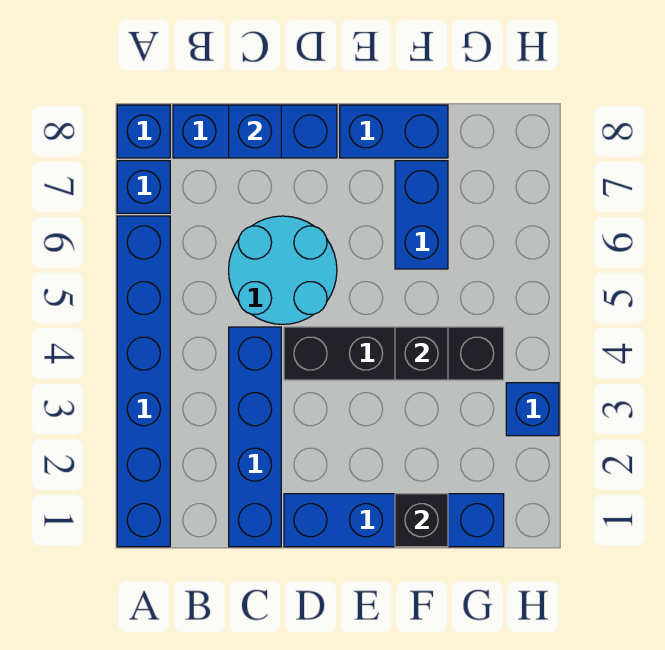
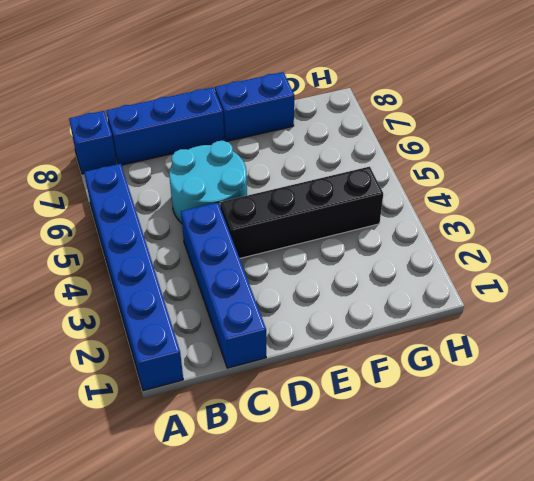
none -> blue brick A7 level 1
none -> blue brick D1:G1 level 1
none -> blue brick F6:F7 level 1

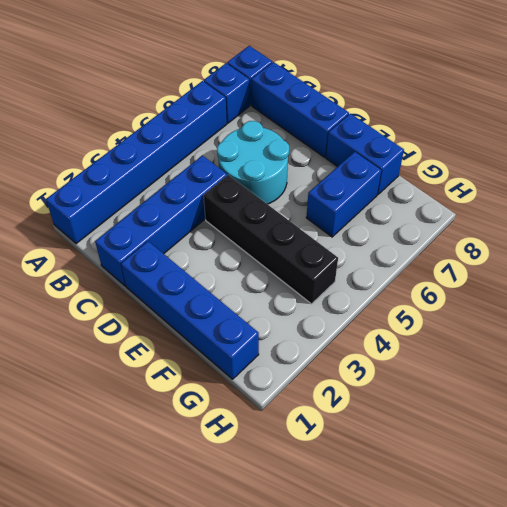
none -> blue brick H3 level 1
none -> blue brick C8 level 2
none -> black brick F1 level 2

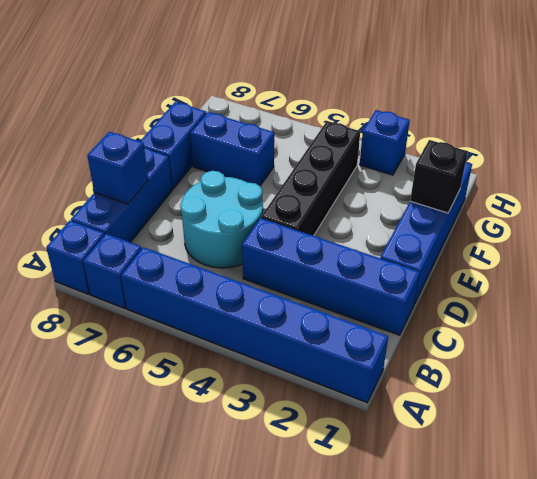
none -> black brick F4 level 2

